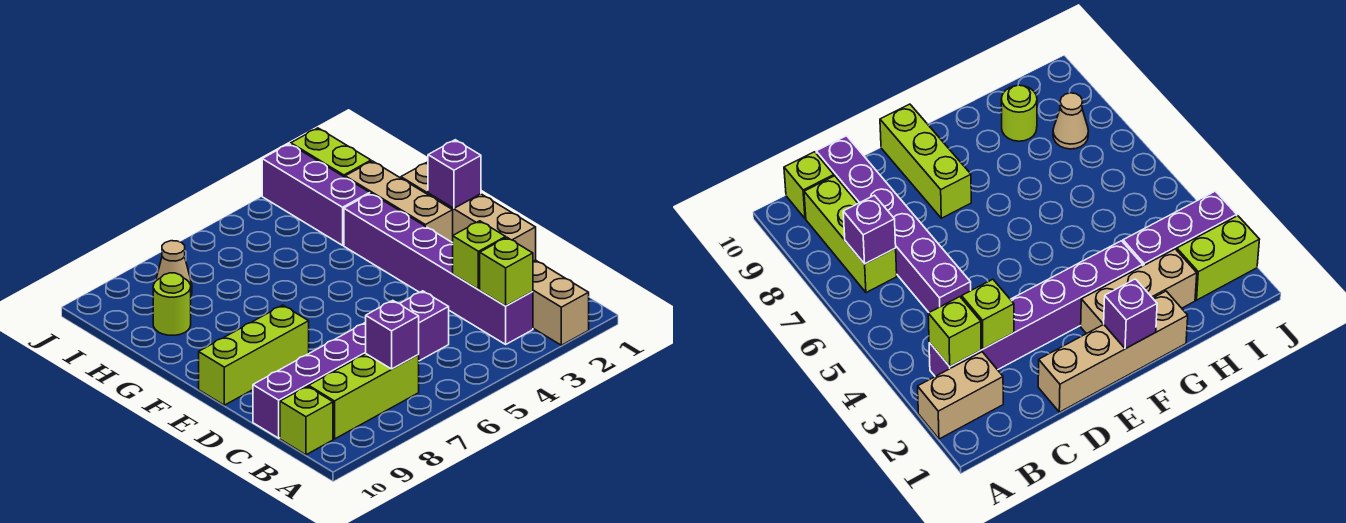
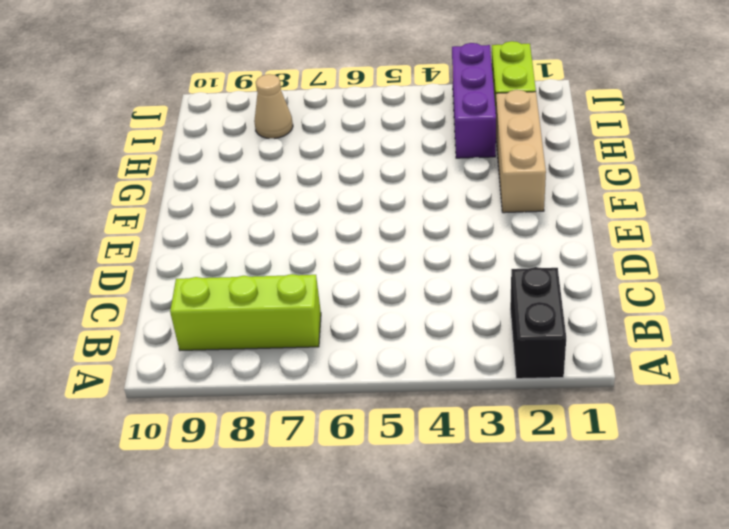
black brick A2:B2 level 1 -> tan brick A2:B2 level 1
none -> purple brick B3:G3 level 1
none -> lime brick B10 level 1
none -> purple brick C5:C10 level 1

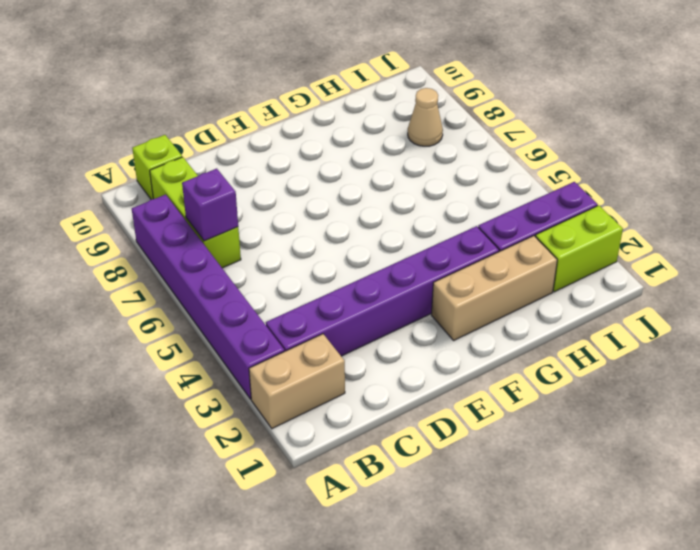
purple brick A3:A8 level 1 -> purple brick C5:C10 level 1
none -> tan brick D1:G1 level 1
none -> lime brick E8:E10 level 1
none -> lime round brick H9 level 1

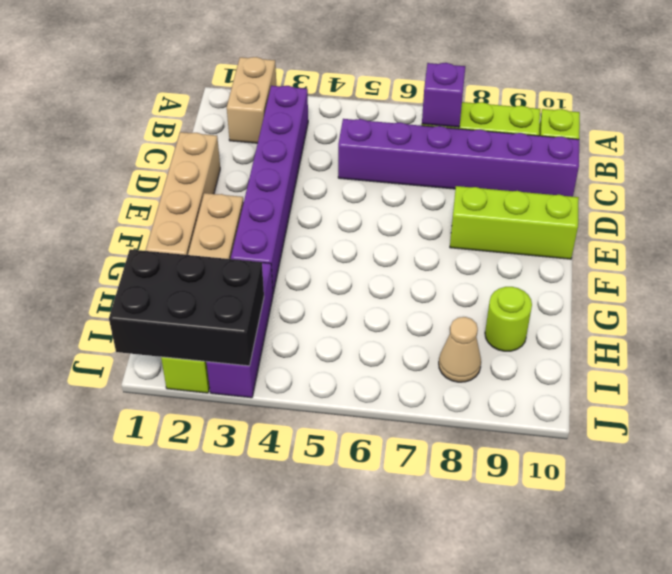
black brick I1:J3 level 2 -> none
none -> lime brick B3 level 2
none -> lime brick C3 level 2
none -> purple brick F1 level 2

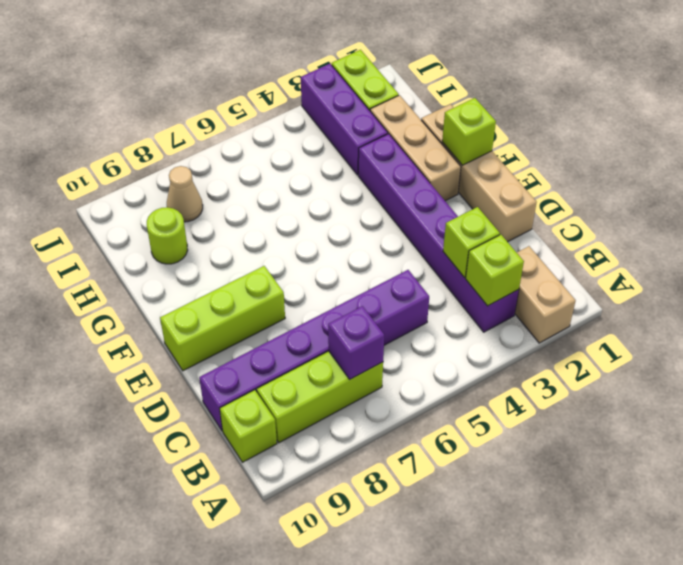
lime brick F1 level 2 -> purple brick F1 level 2

